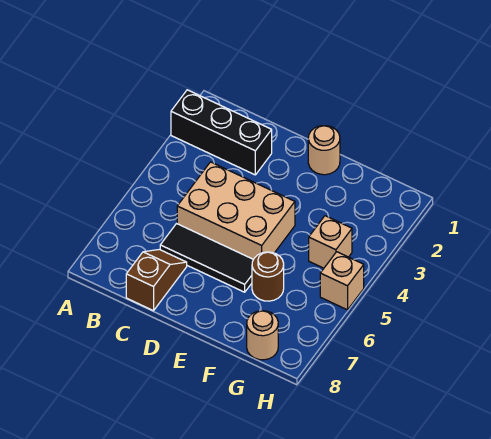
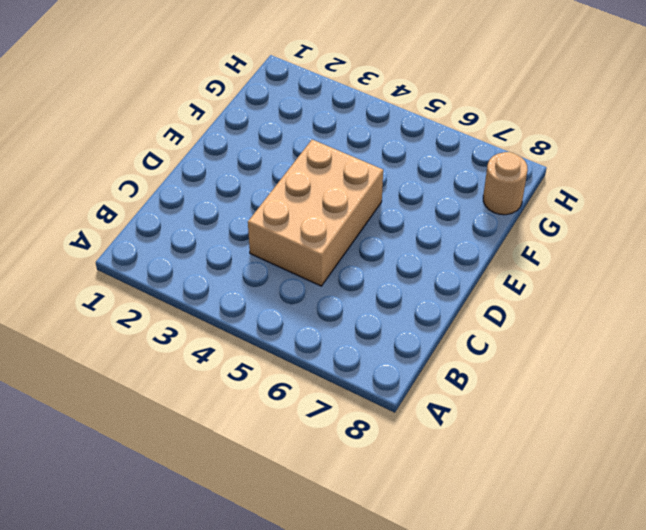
none -> black brick A2:C2 level 1
none -> black tile C6:E6 level 1

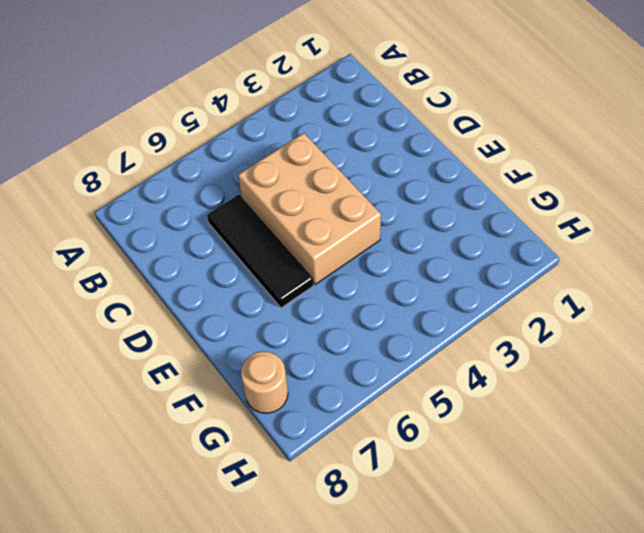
none -> black brick A2:C2 level 1
none -> brown slope C7:C8 level 1 top 8

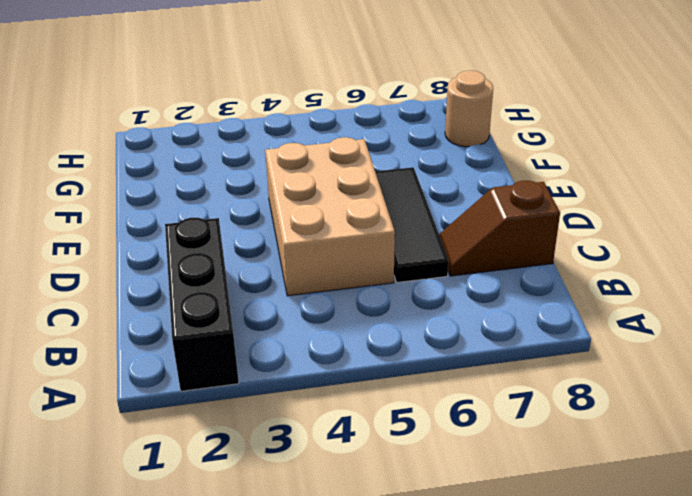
none -> tan round brick E1 level 1
none -> brown round brick F6 level 1

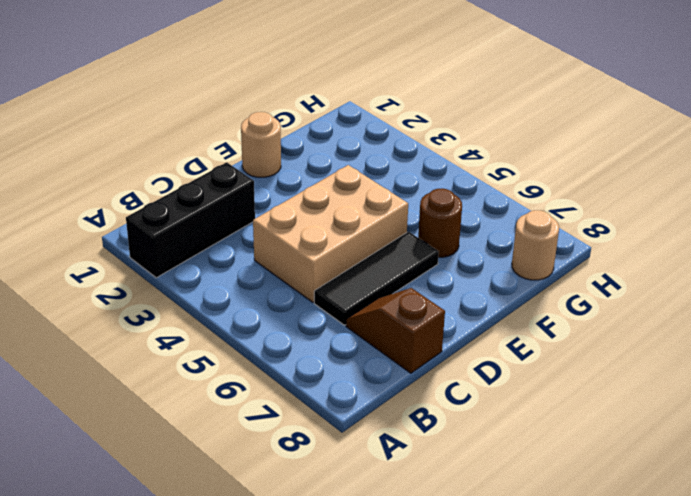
none -> tan brick G4 level 1
none -> tan brick H5 level 1

